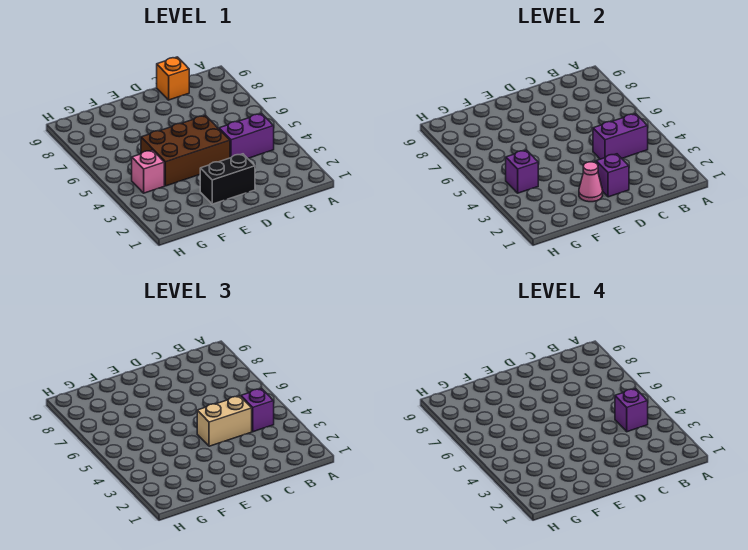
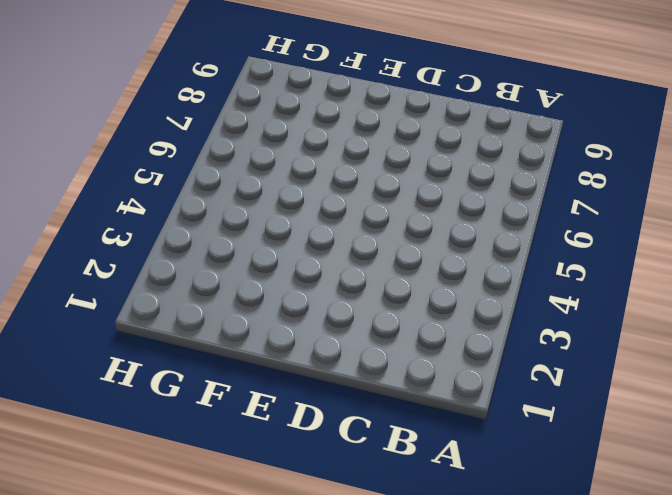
none -> purple brick B4:C4 level 1
none -> orange brick C9 level 1
none -> black brick D2:E2 level 1

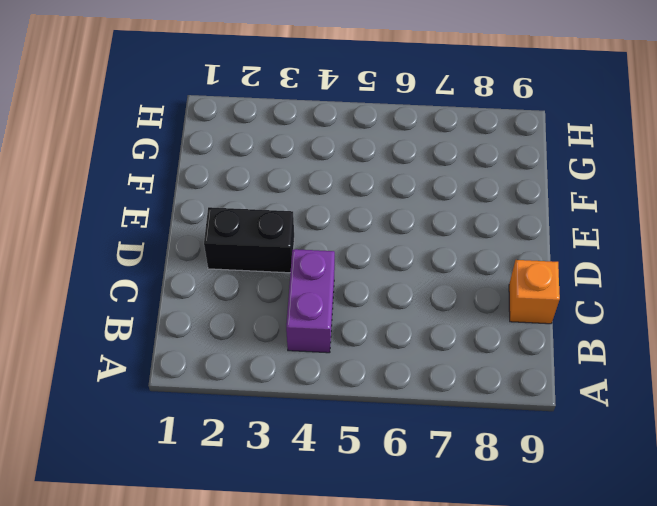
black brick D2:D3 level 1 -> black brick D2:E2 level 1
none -> brown brick D4:F5 level 1
none -> pink brick G4 level 1
none -> purple brick B4:C4 level 2

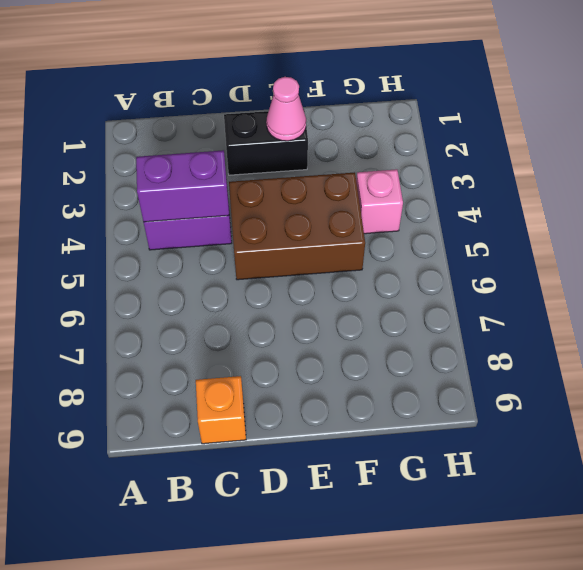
none -> purple brick D2 level 2
none -> purple brick G4 level 2
none -> purple brick B4 level 3

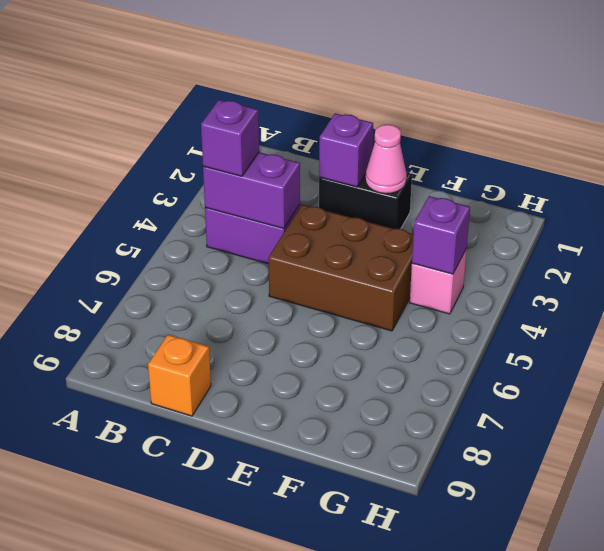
none -> tan brick C4:D4 level 3
none -> purple brick B4 level 4

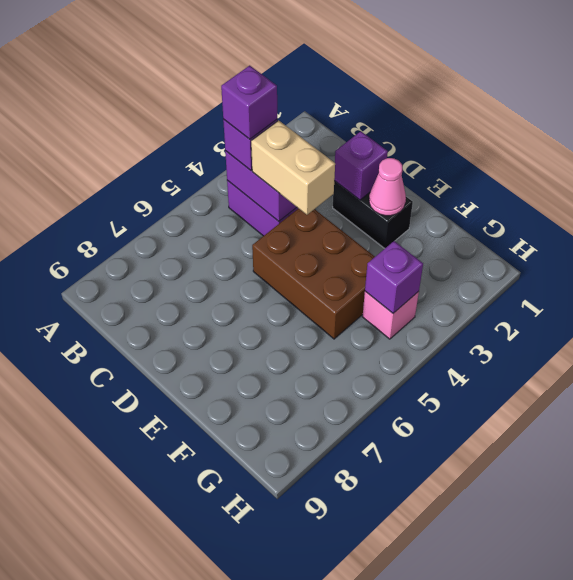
none -> orange brick C9 level 1

